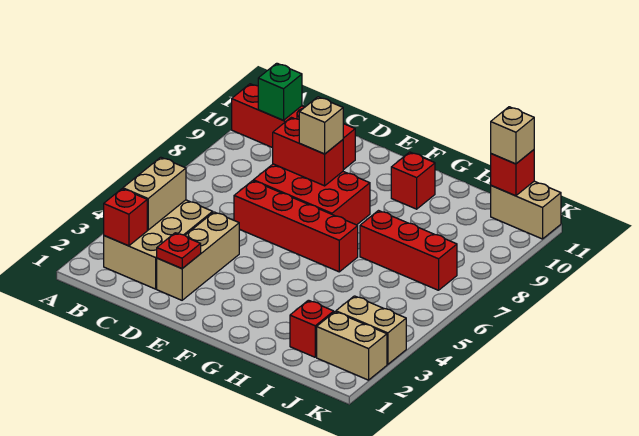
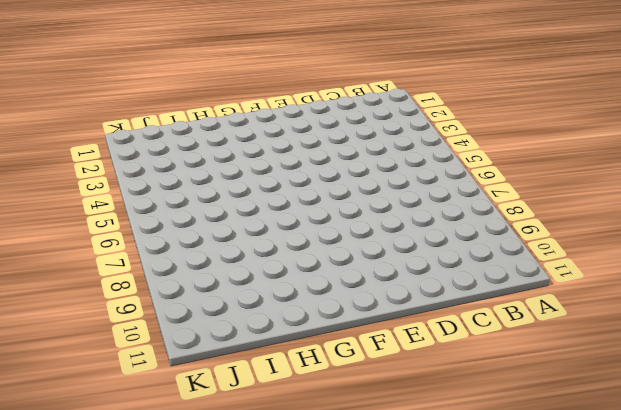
none -> red brick A10:D10 level 1
none -> tan brick B2:C4 level 1
none -> tan brick D2:D4 level 1

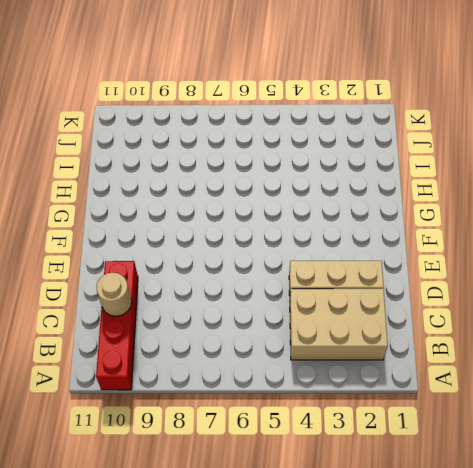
tan round brick C10 level 2 -> none
none -> red brick D6:G6 level 1
none -> red brick D7:F8 level 1
none -> red brick G10 level 1

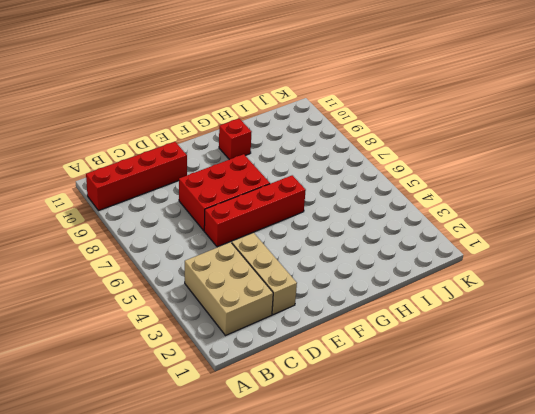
none -> red brick H7:J7 level 1
none -> red brick I2 level 1
none -> tan brick J2:K2 level 1

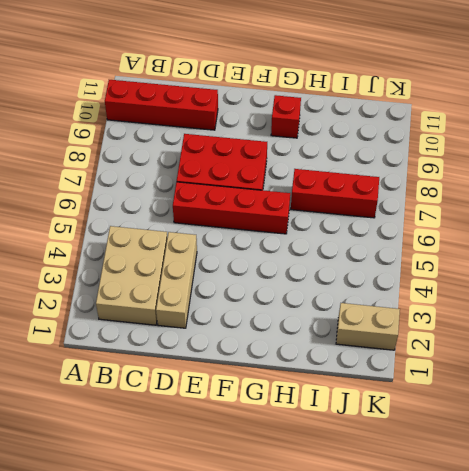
none -> red brick I2 level 1
none -> tan brick J3:K3 level 1
none -> tan brick J11:K11 level 1

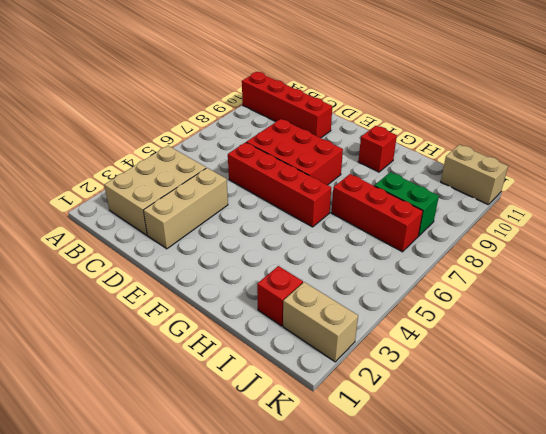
green brick I8:J8 level 1 -> none
none -> tan brick J3:K3 level 1
none -> red brick B2 level 2
none -> tan brick B3:B4 level 2

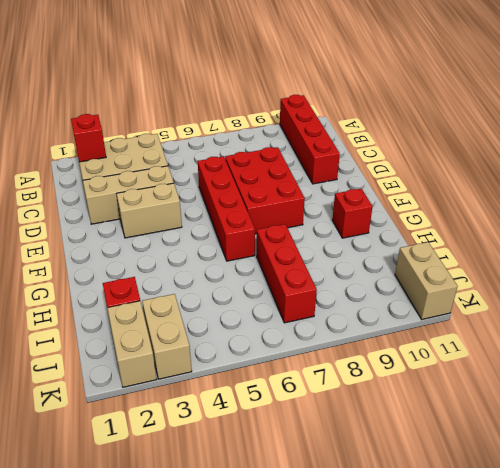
tan brick E3:E4 level 1 -> tan brick B3:B4 level 2
none -> green brick B10 level 2
none -> red plate D2 level 2
none -> red brick D8:E8 level 2

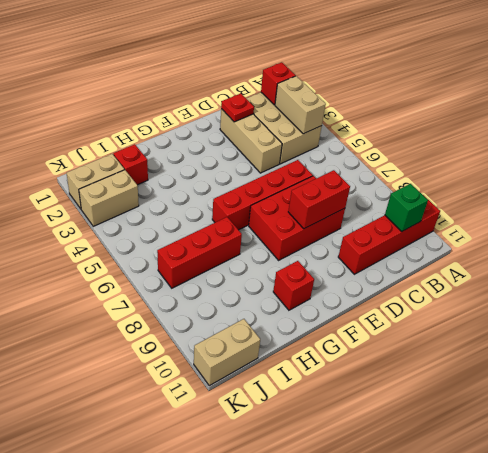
none -> red brick J11 level 2
none -> tan brick E8 level 3
none -> tan brick J11 level 3

